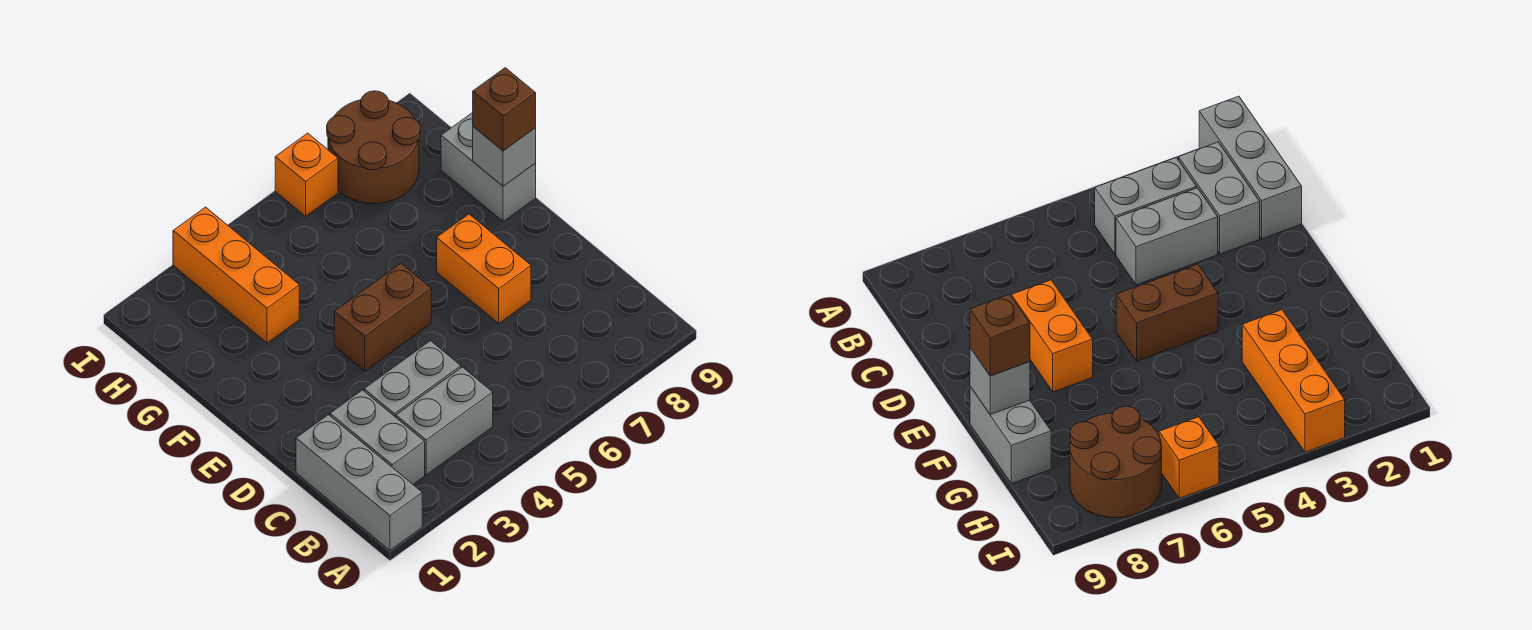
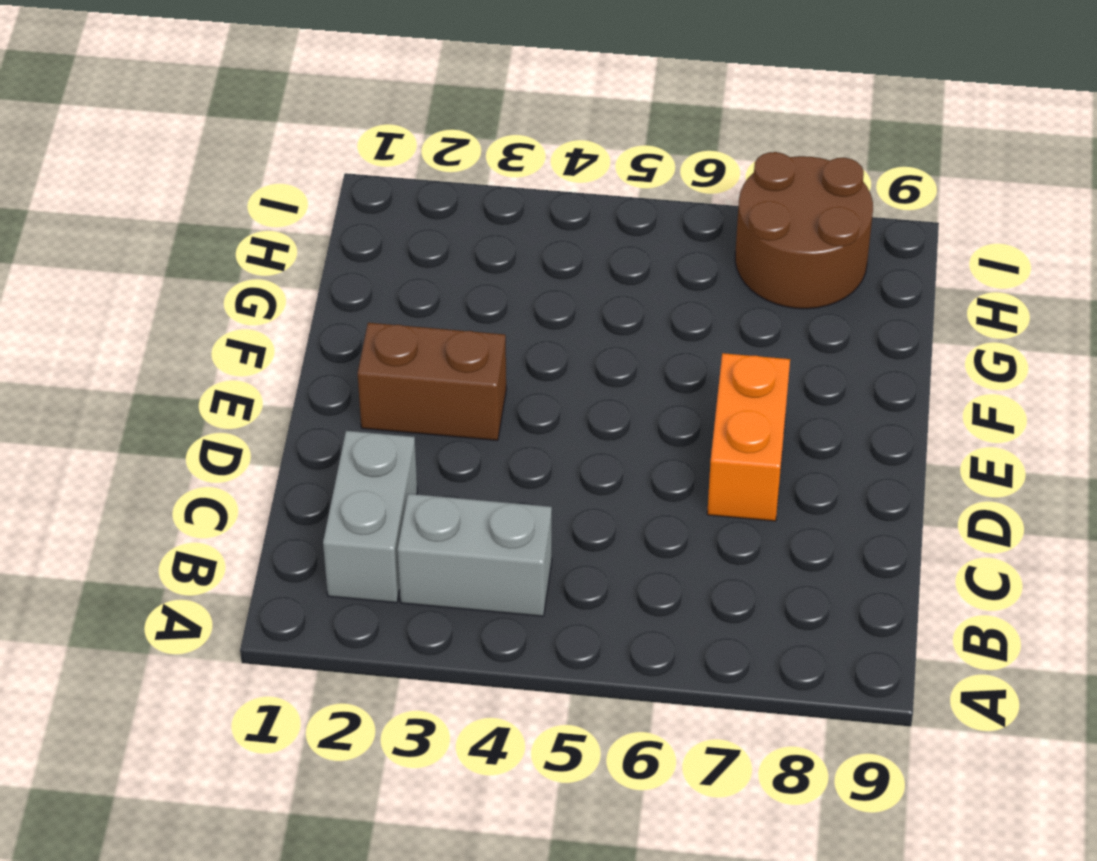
brown brick E2:E3 level 1 -> brown brick E4:E5 level 1
none -> grey brick A1:C1 level 1
none -> grey brick C3:C4 level 1
none -> grey brick F9:G9 level 1

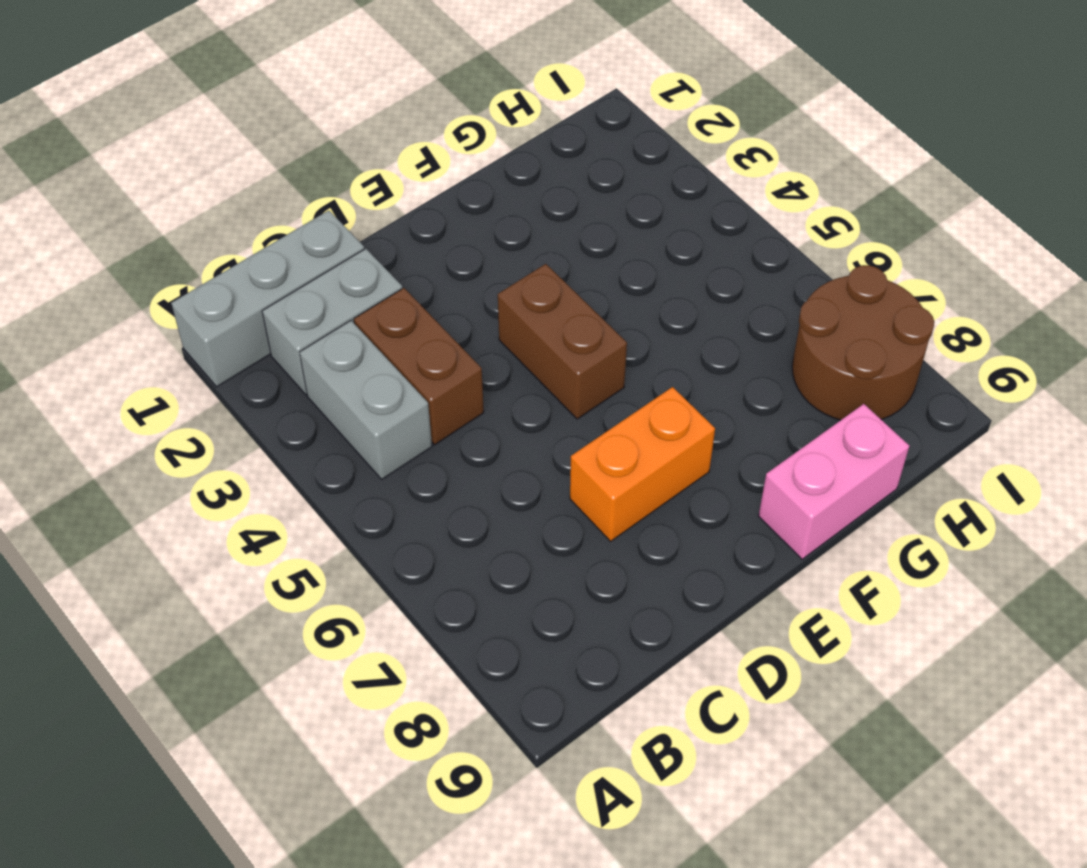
brown brick C3:C4 level 1 -> grey brick C3:C4 level 1
pink brick F9:G9 level 1 -> grey brick F9:G9 level 1
none -> orange brick G3:I3 level 1
none -> orange brick I6 level 1
none -> grey brick F9 level 2

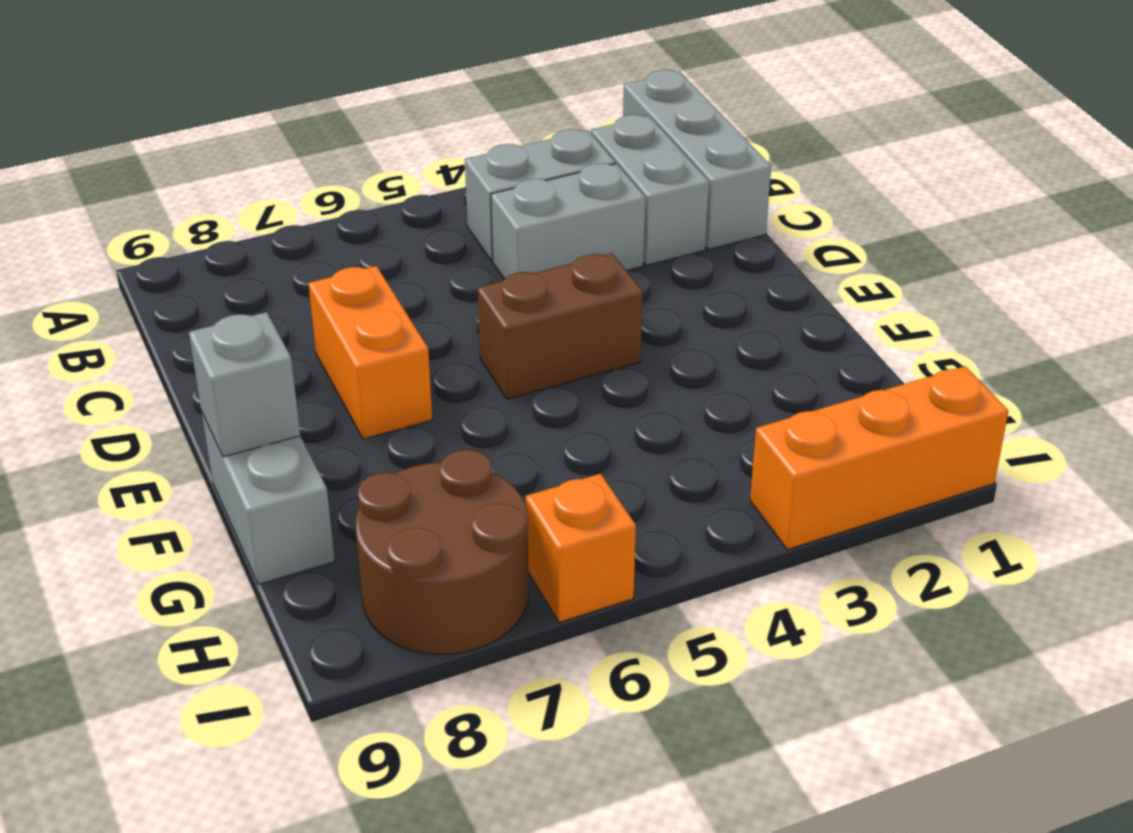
orange brick I1:I3 level 1 -> orange brick G3:I3 level 1
none -> brown brick F9 level 3

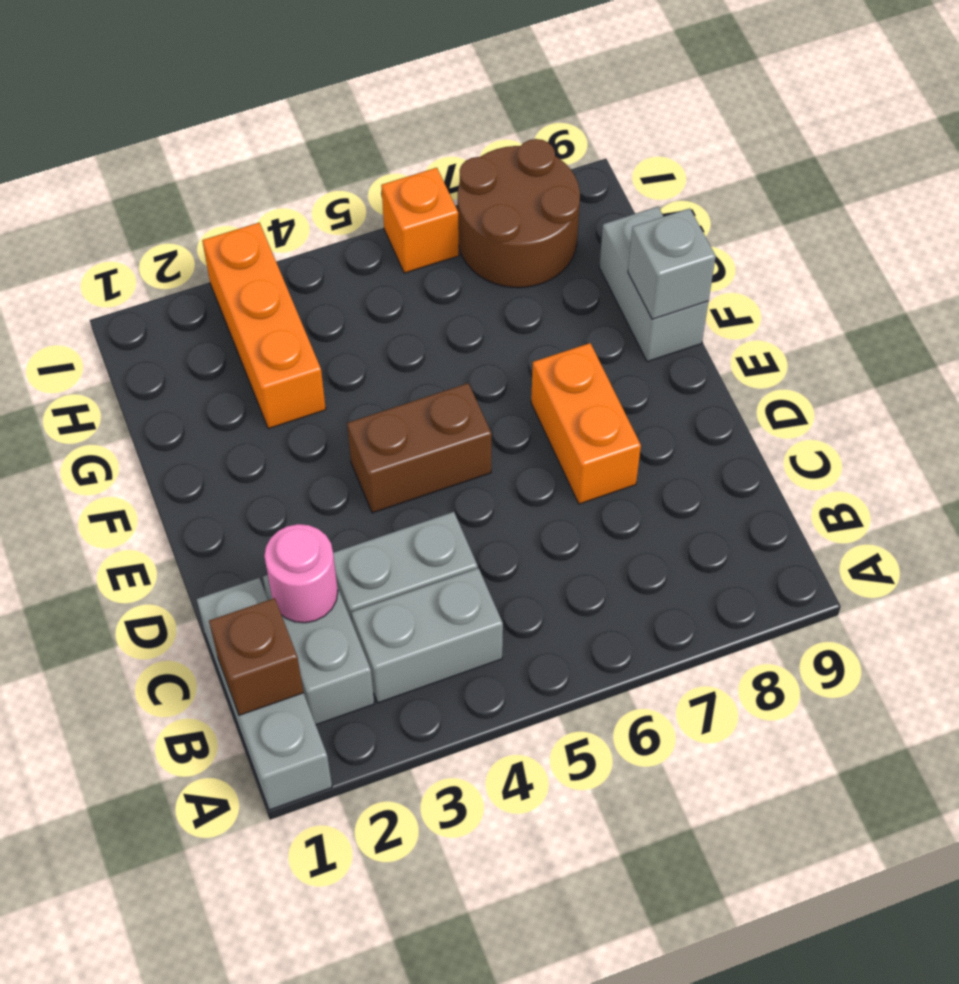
brown brick B1 level 2 -> brown brick F9 level 3
pink round brick C2 level 2 -> none

